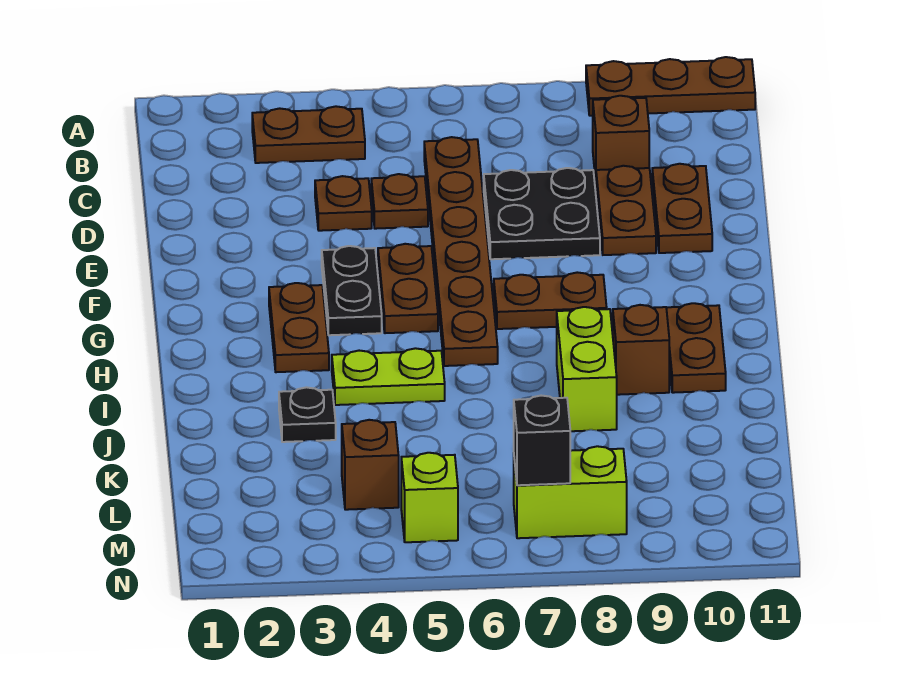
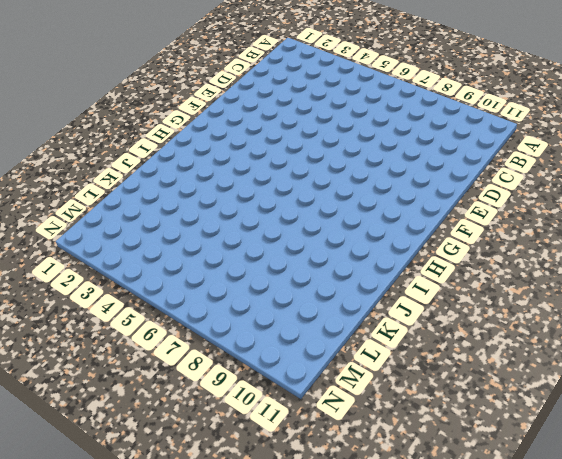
none -> brown plate A9:A11 level 1
none -> brown plate B3:B4 level 1
none -> brown plate C6:H6 level 1

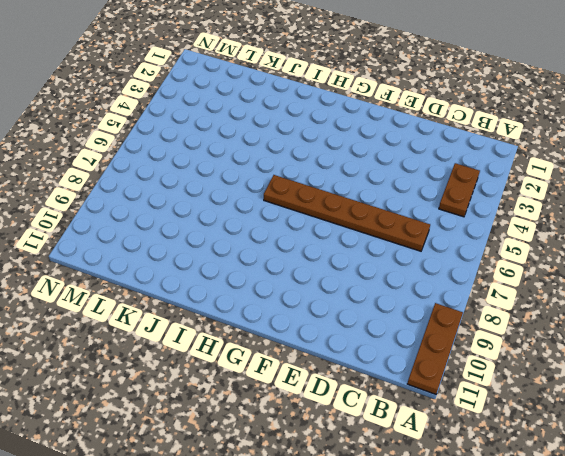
none -> brown brick C9 level 1
none -> brown plate D4 level 1
none -> brown plate D5 level 1

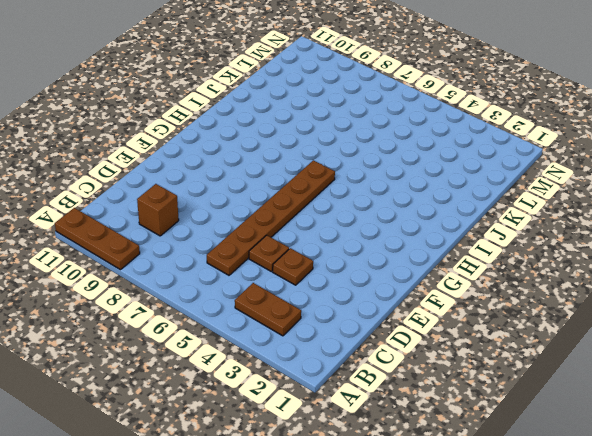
none -> black plate D7:E8 level 1
none -> brown plate D9:E9 level 1
none -> brown plate D10:E10 level 1

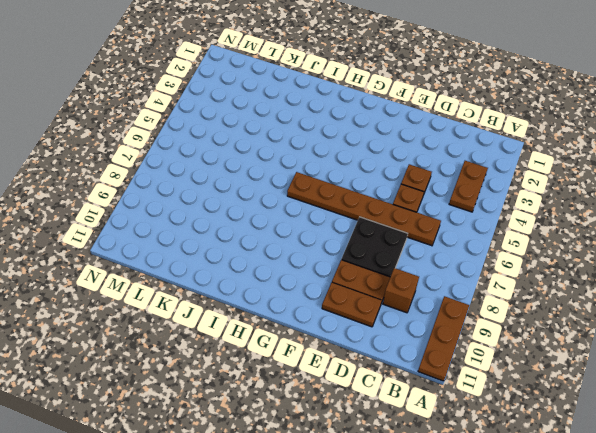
none -> black plate F4:G4 level 1
none -> brown plate F5:G5 level 1
none -> brown plate G3:H3 level 1

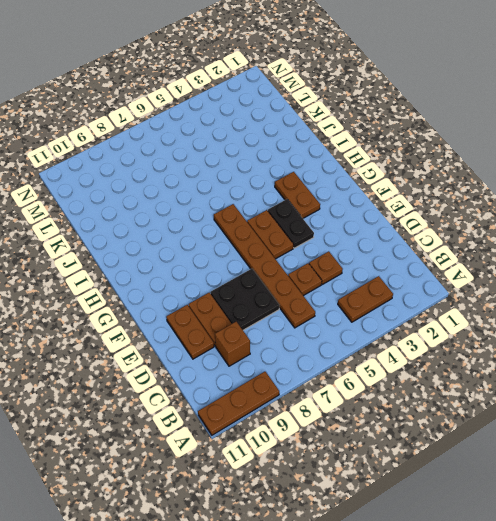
none -> brown plate G7:G8 level 1
none -> brown plate H10:I10 level 1
none -> lime plate I4:I5 level 1

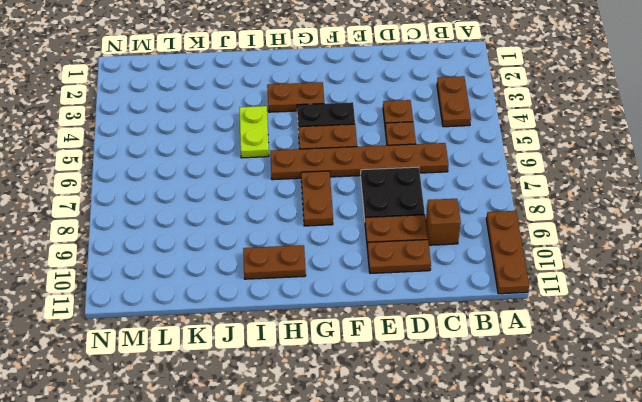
none -> lime brick I8:J8 level 1
none -> brown brick I9 level 1
none -> black plate J3 level 1

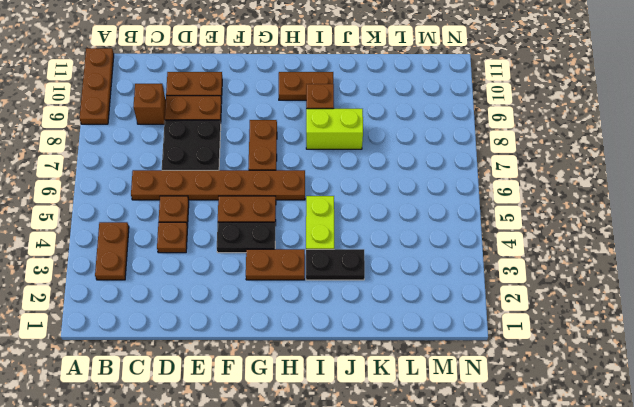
black plate I3:J3 level 1 -> black plate J3 level 1
none -> brown brick L4 level 1
none -> lime brick M5 level 1
none -> lime brick M7:M8 level 1

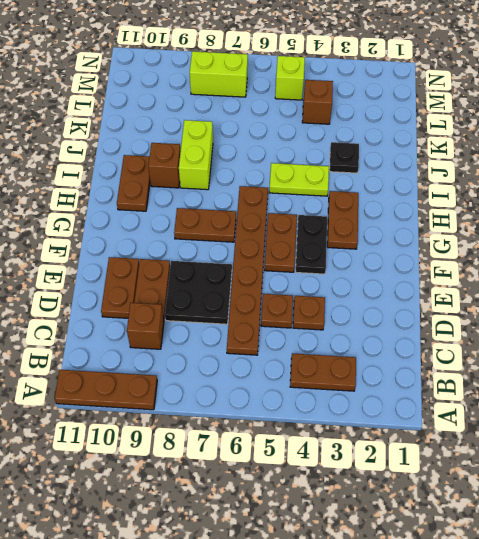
none -> black brick M7 level 2

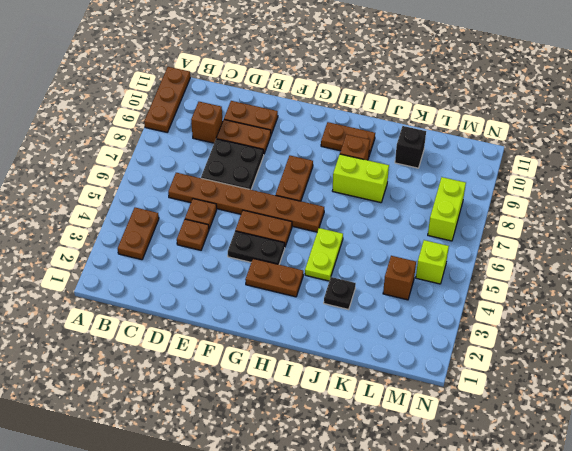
black brick K10 level 1 -> black brick M7 level 2

